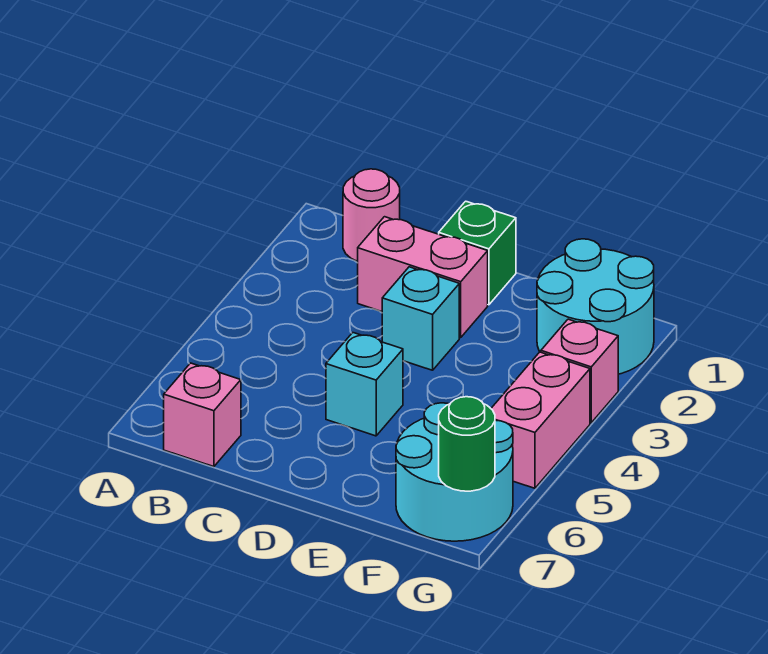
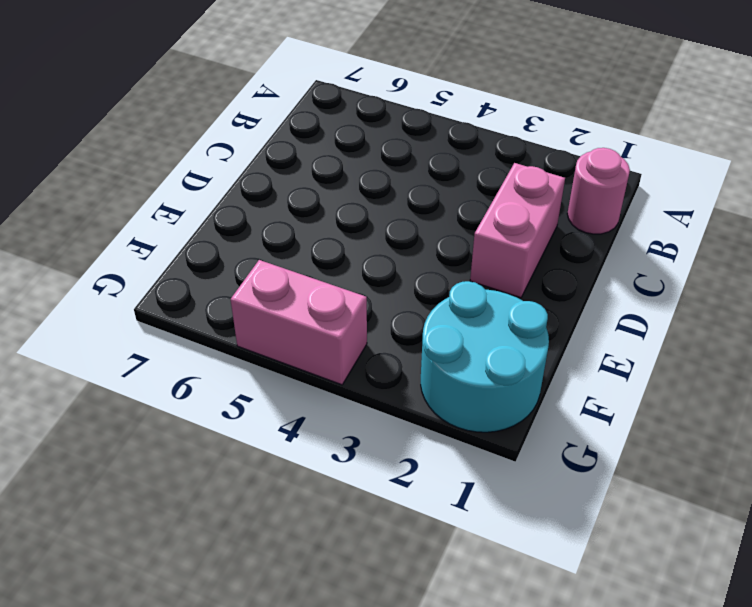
none -> pink brick B7 level 1
none -> green brick D1 level 1

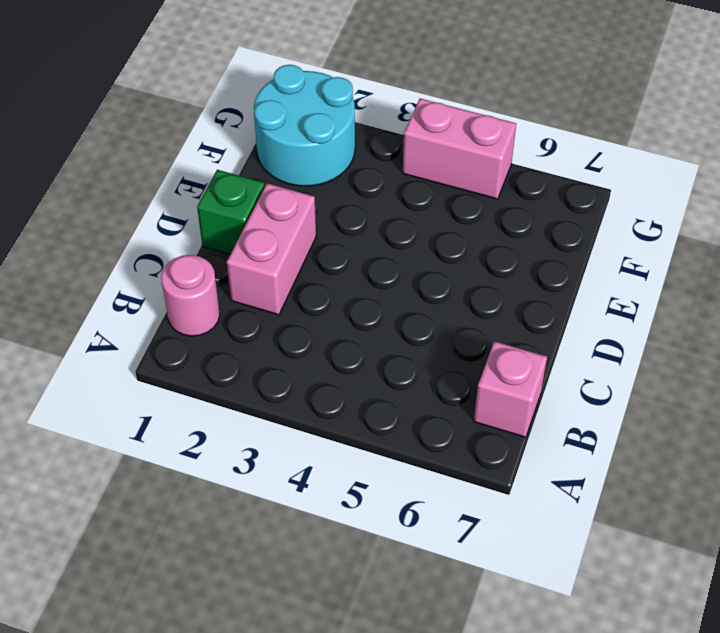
none -> cyan brick D3 level 1
none -> cyan brick D5 level 1

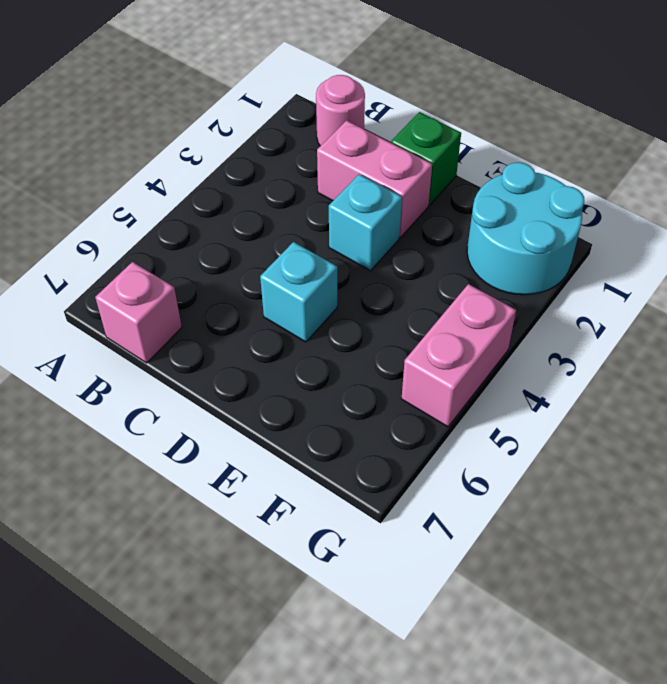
none -> cyan round brick F6:G7 level 1
none -> pink brick G3 level 1

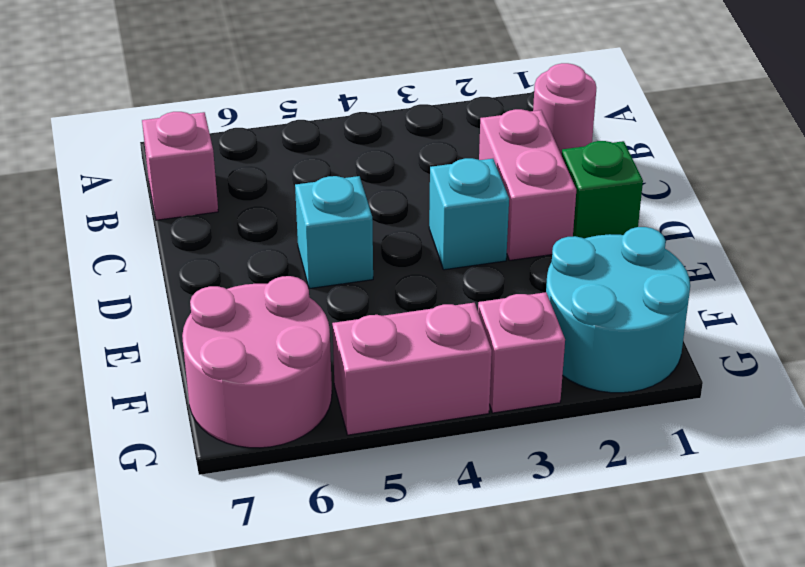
pink round brick F6:G7 level 1 -> cyan round brick F6:G7 level 1
none -> green round brick G7 level 2

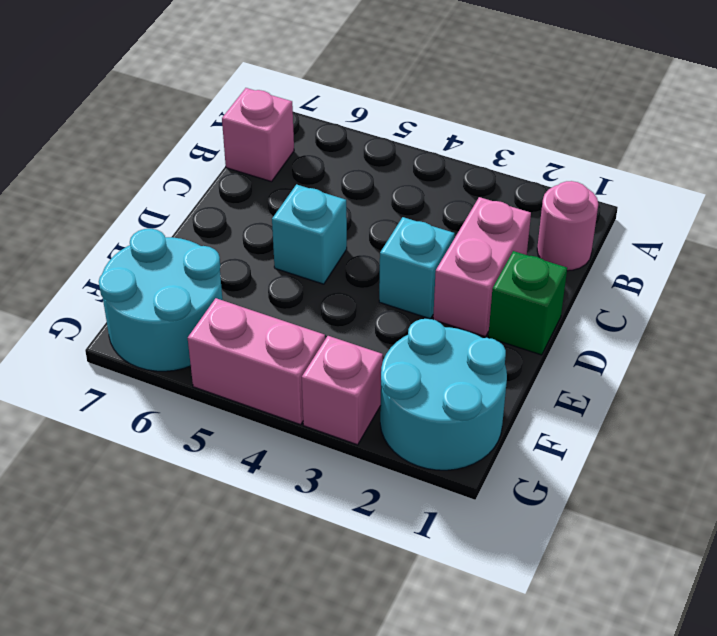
none -> green round brick G7 level 2

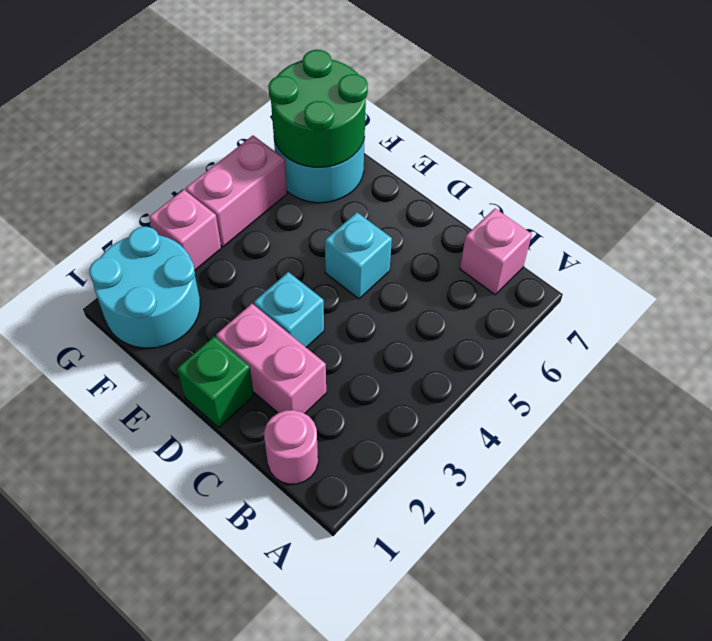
green round brick F6:G7 level 2 -> green round brick G7 level 2

